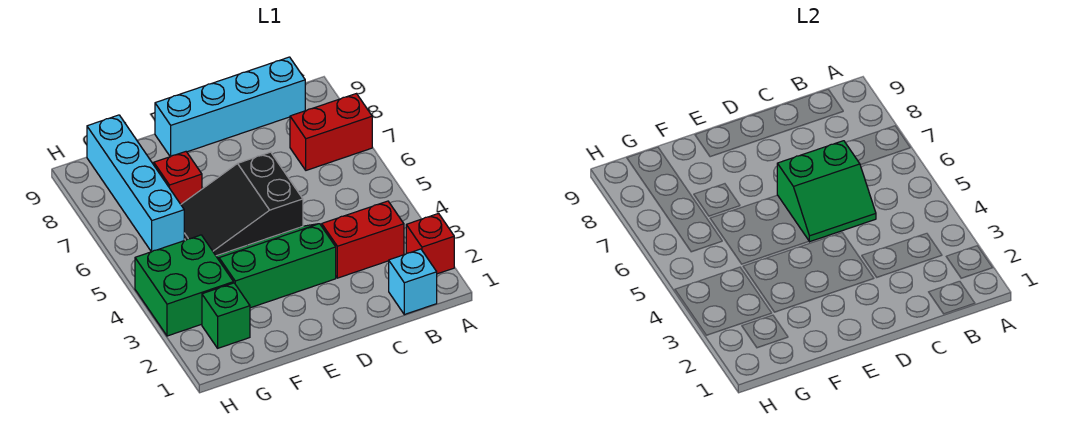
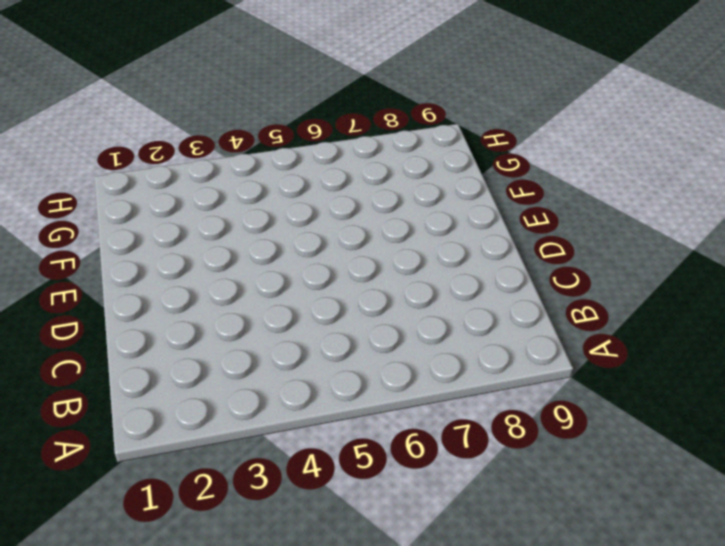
none -> red brick A2 level 1
none -> red brick A7:B7 level 1
none -> cyan brick B1 level 1

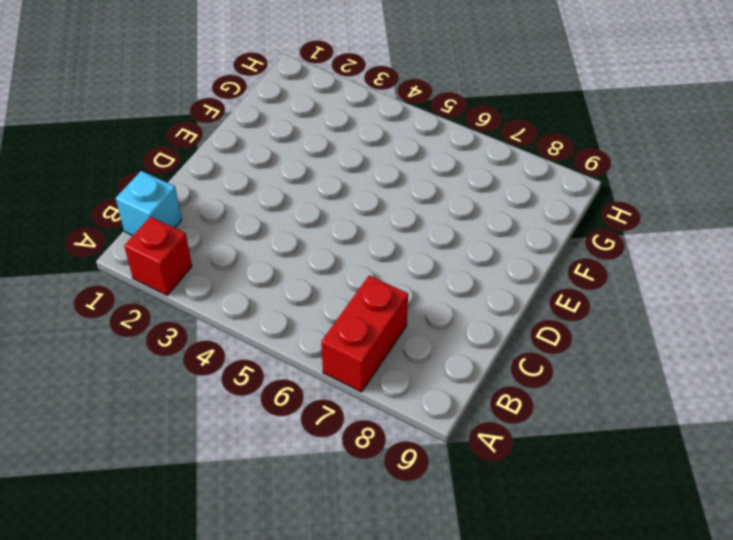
none -> red brick B3:C3 level 1
none -> cyan brick B9:E9 level 1
none -> green slope D3:F4 level 1 top 3

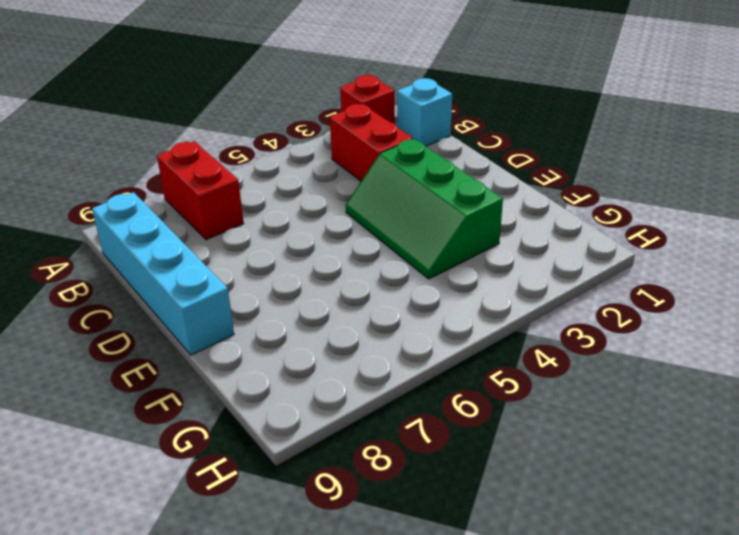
none -> black slope D5:F6 level 1 top D
none -> red brick F7 level 1
none -> green brick G2 level 1

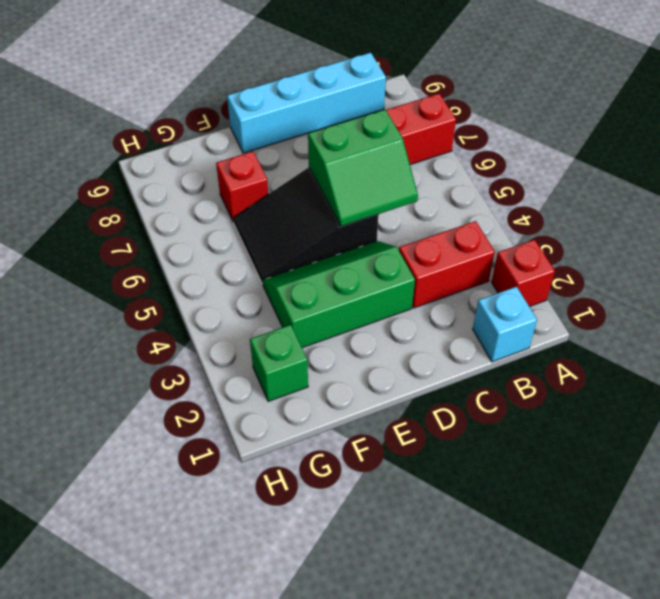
none -> green brick G3:H4 level 1
none -> cyan brick G6:G9 level 1

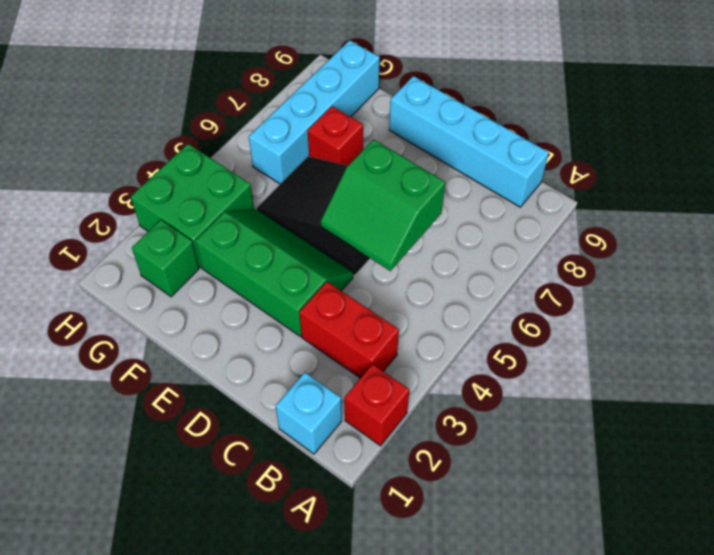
none -> red brick A7:B7 level 1

